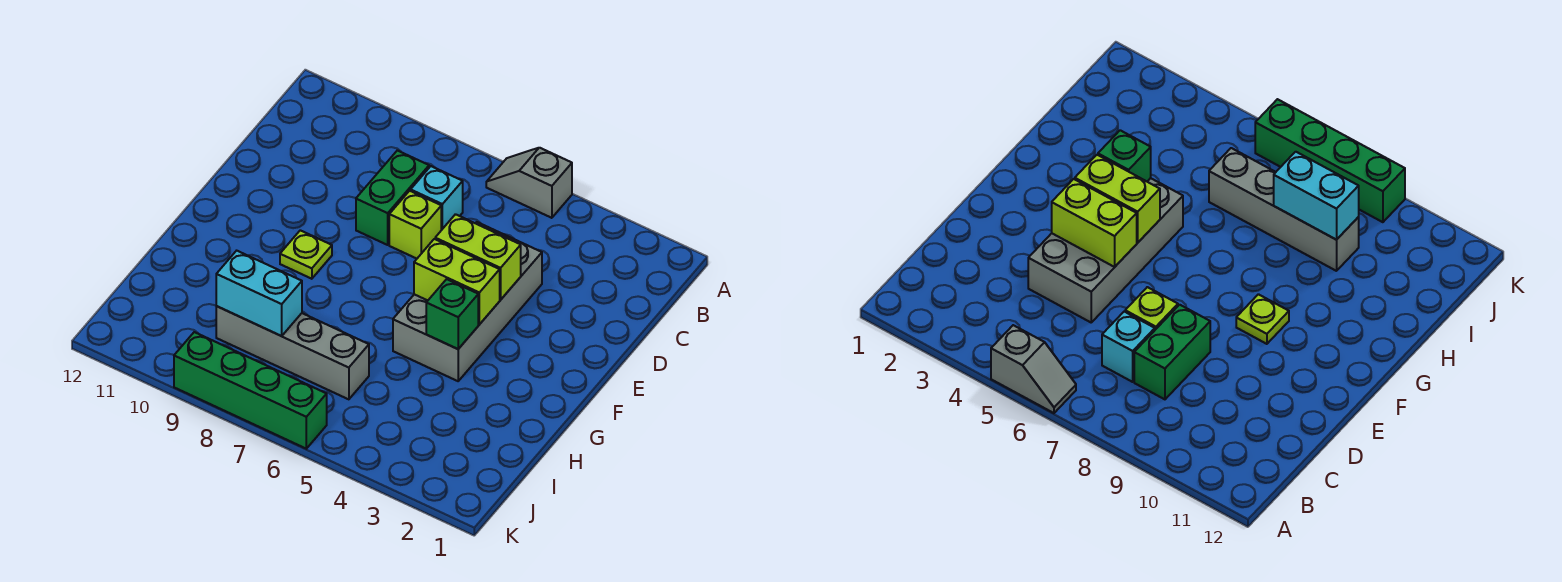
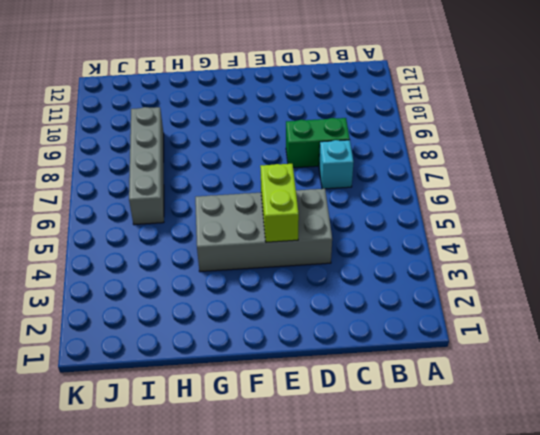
none -> grey slope A5:A6 level 1 top 5
none -> lime brick D7 level 1
none -> lime plate F9 level 1

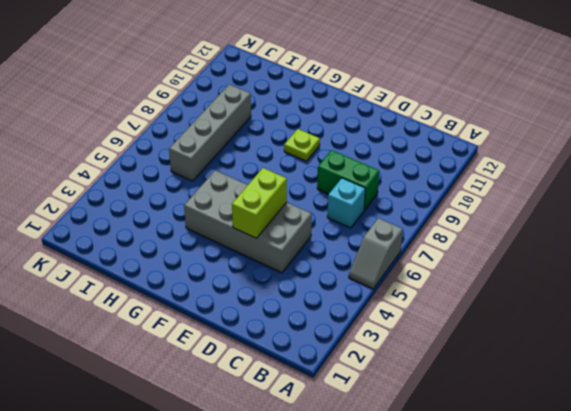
grey slope A5:A6 level 1 top 6 -> grey slope A5:A6 level 1 top 5
none -> lime brick D7 level 1
none -> green brick K6:K9 level 1
none -> lime brick F4:F5 level 2

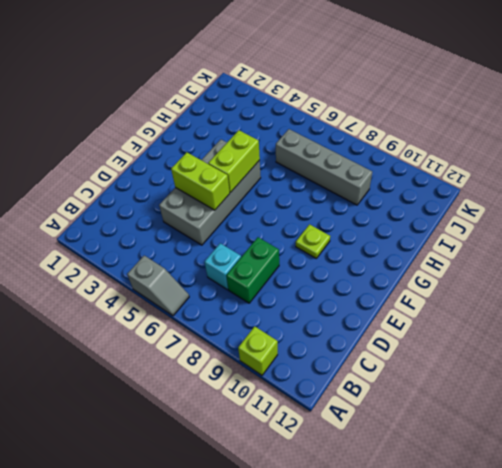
lime brick A10 level 1 -> lime brick D7 level 1
lime brick F5:G5 level 2 -> lime brick F4:F5 level 2
none -> green brick K6:K9 level 1
none -> green brick G4 level 2
none -> cyan brick I8:I9 level 2

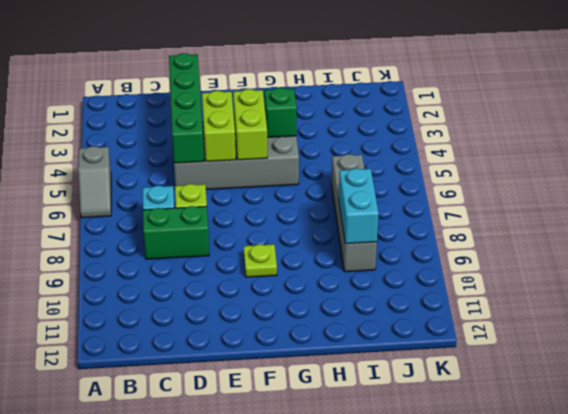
green brick D2:D5 level 2 -> green brick K6:K9 level 1

